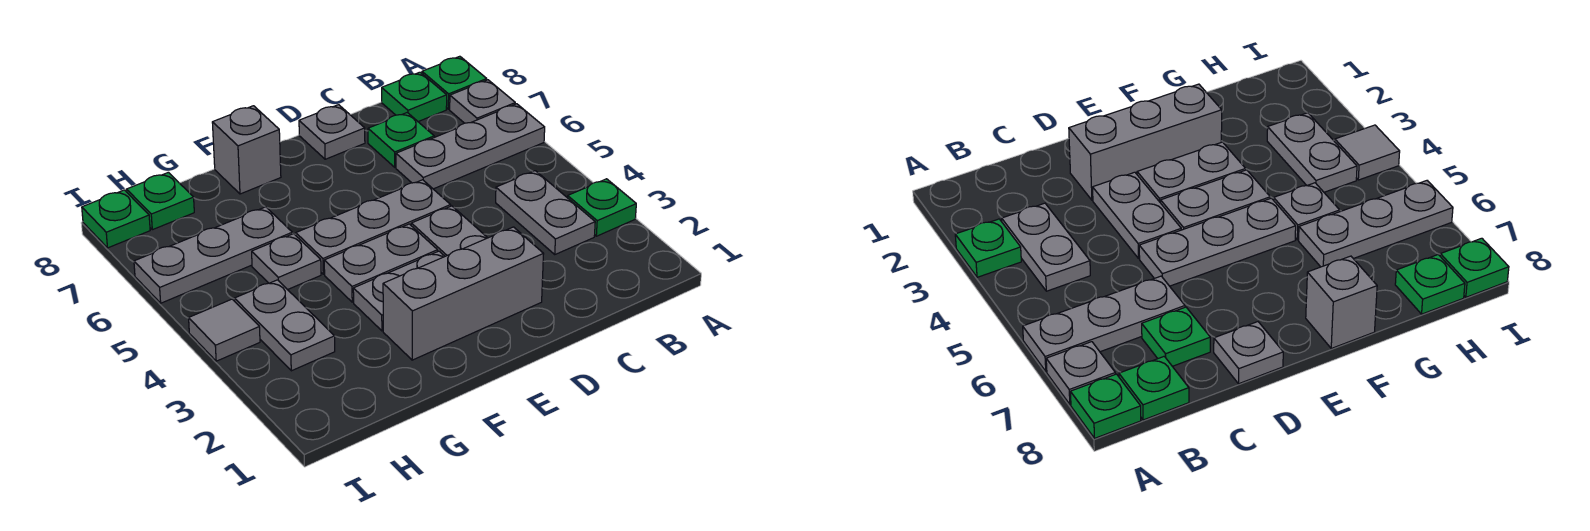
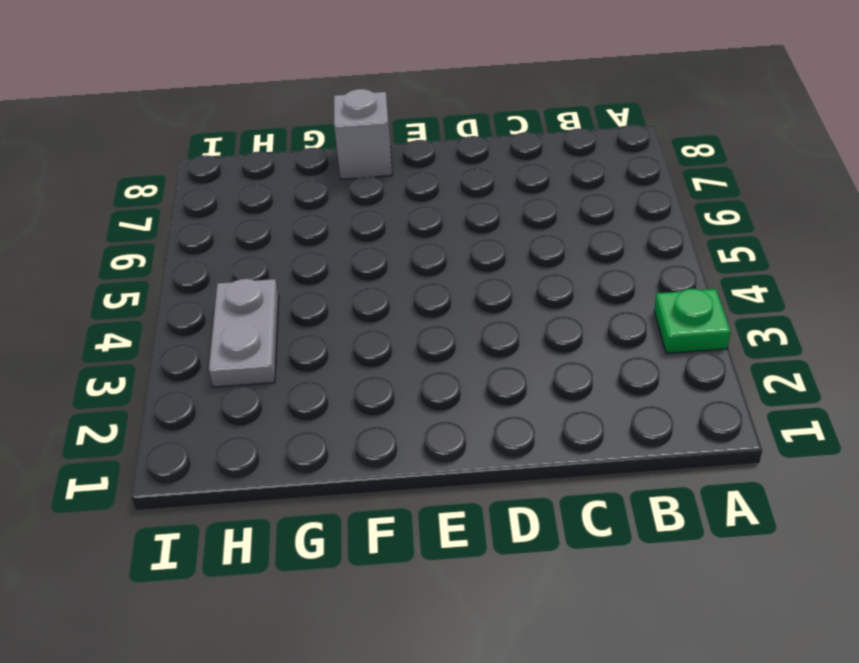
none -> grey plate A6:C6 level 1
none -> grey plate A7 level 1
none -> green plate A8 level 1

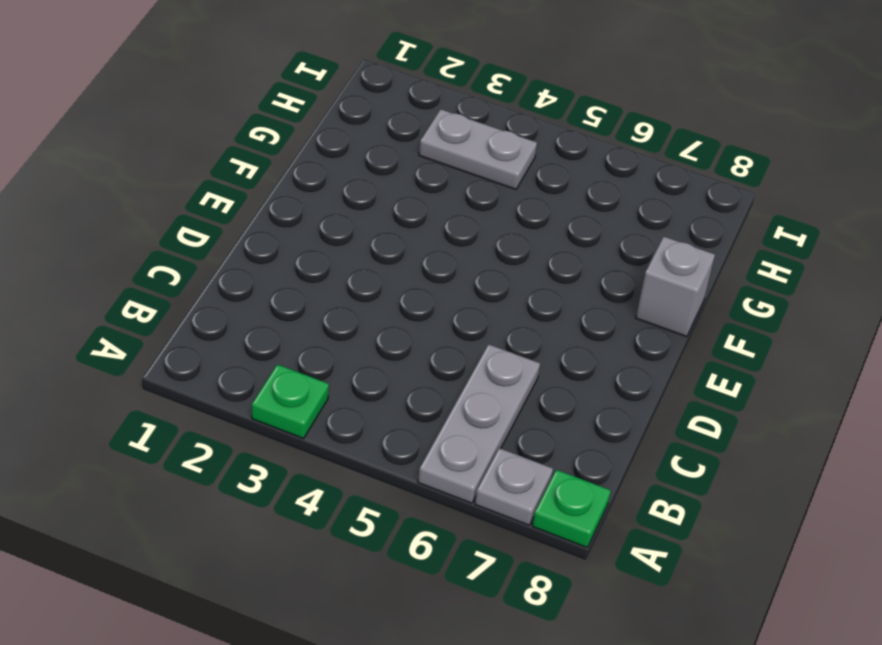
none -> grey plate B3:B4 level 1
none -> green plate B8 level 1
none -> green plate C7 level 1

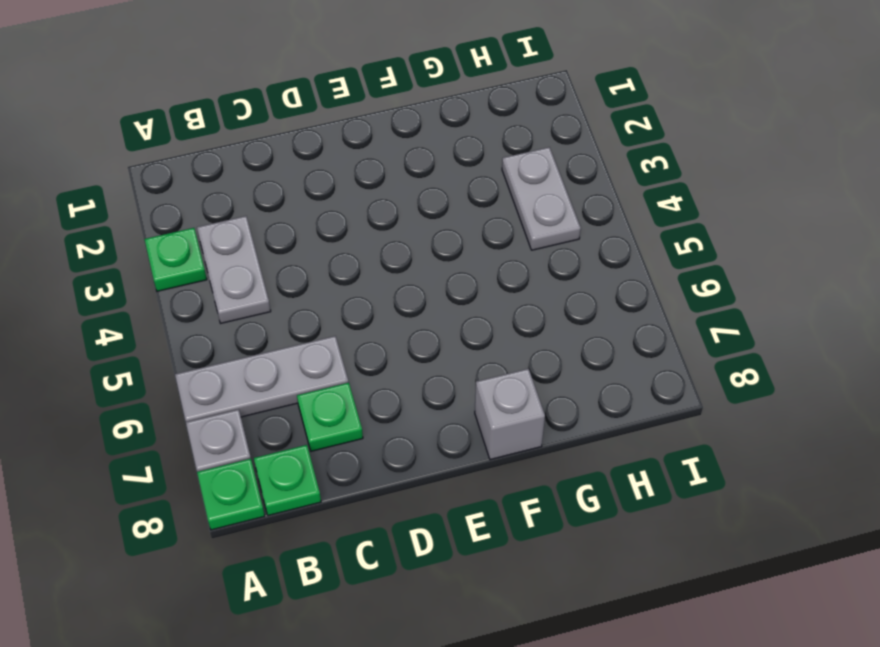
none -> grey brick D2:F2 level 1
none -> grey plate D3:D4 level 1
none -> grey plate D5:F5 level 1

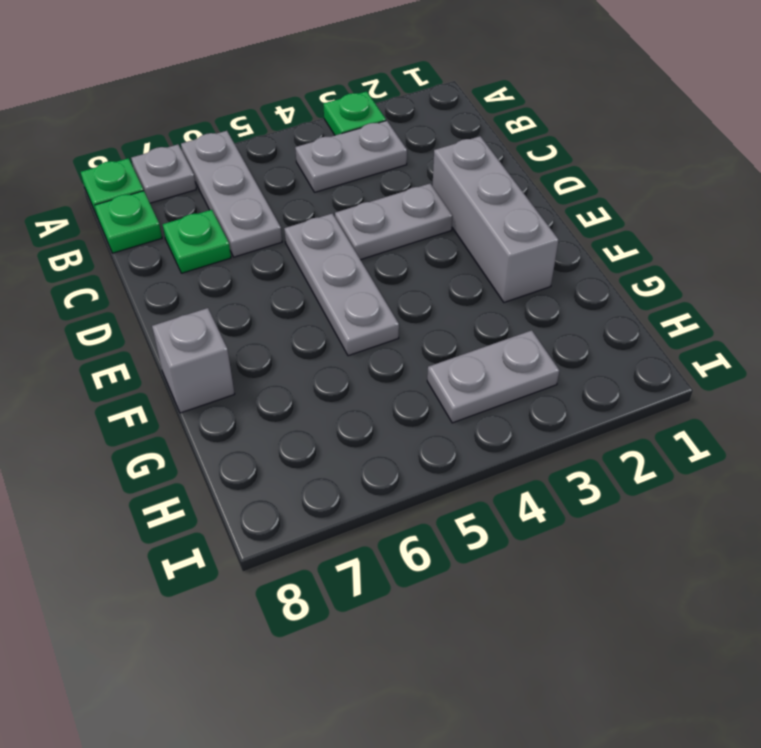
none -> grey plate D8 level 1
none -> grey plate E3:F3 level 1
none -> grey plate E4:F4 level 1

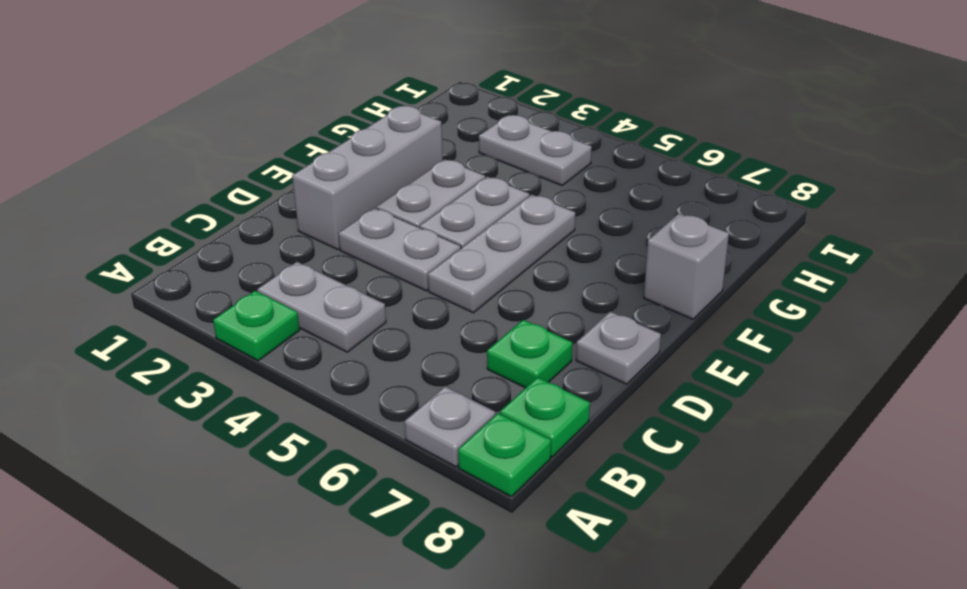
none -> grey plate A6:C6 level 1
none -> grey plate G5 level 1
none -> grey plate G6:I6 level 1

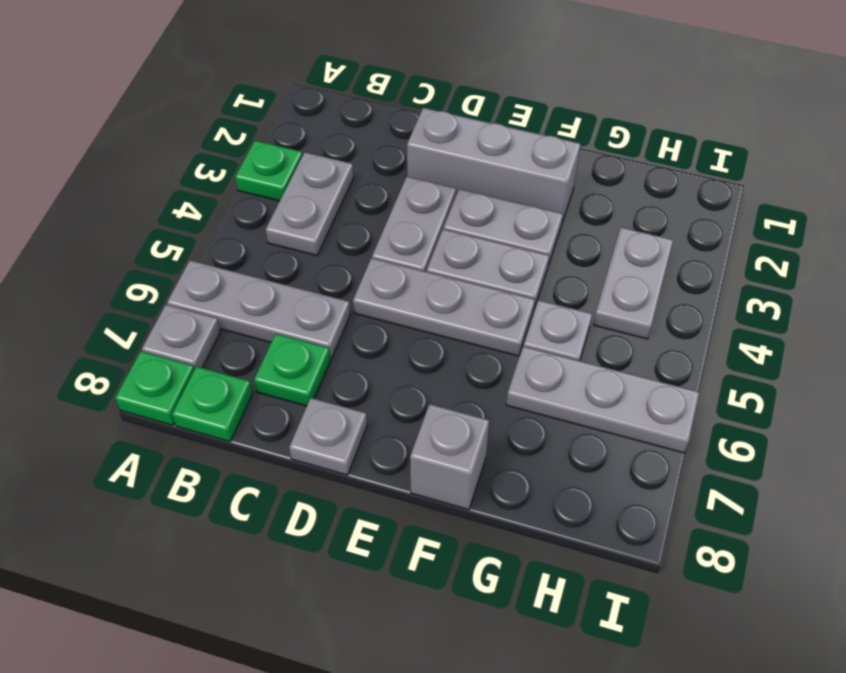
none -> green plate H8 level 1
none -> grey tile I4 level 1
none -> green plate I8 level 1

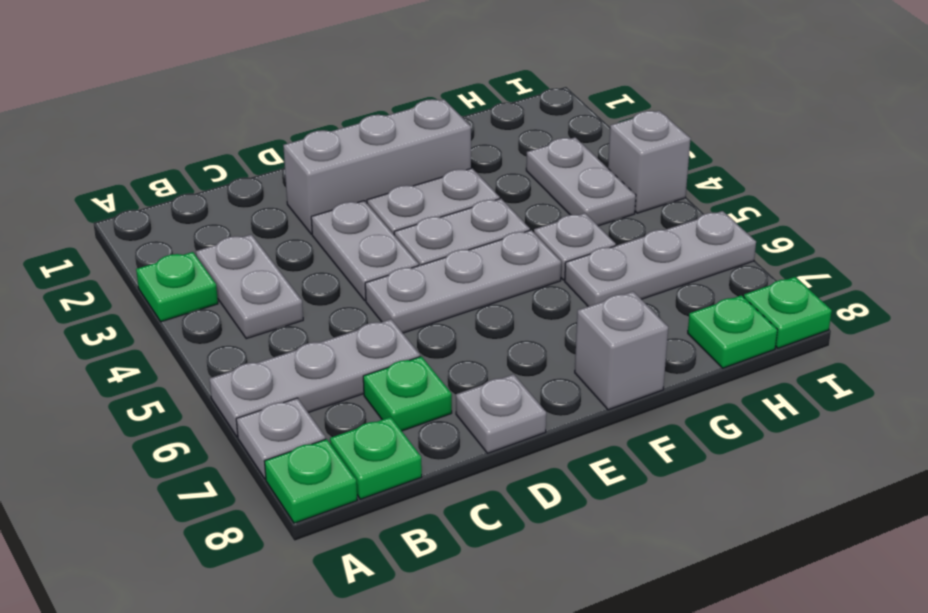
grey brick I4 level 1 -> grey tile I4 level 1

